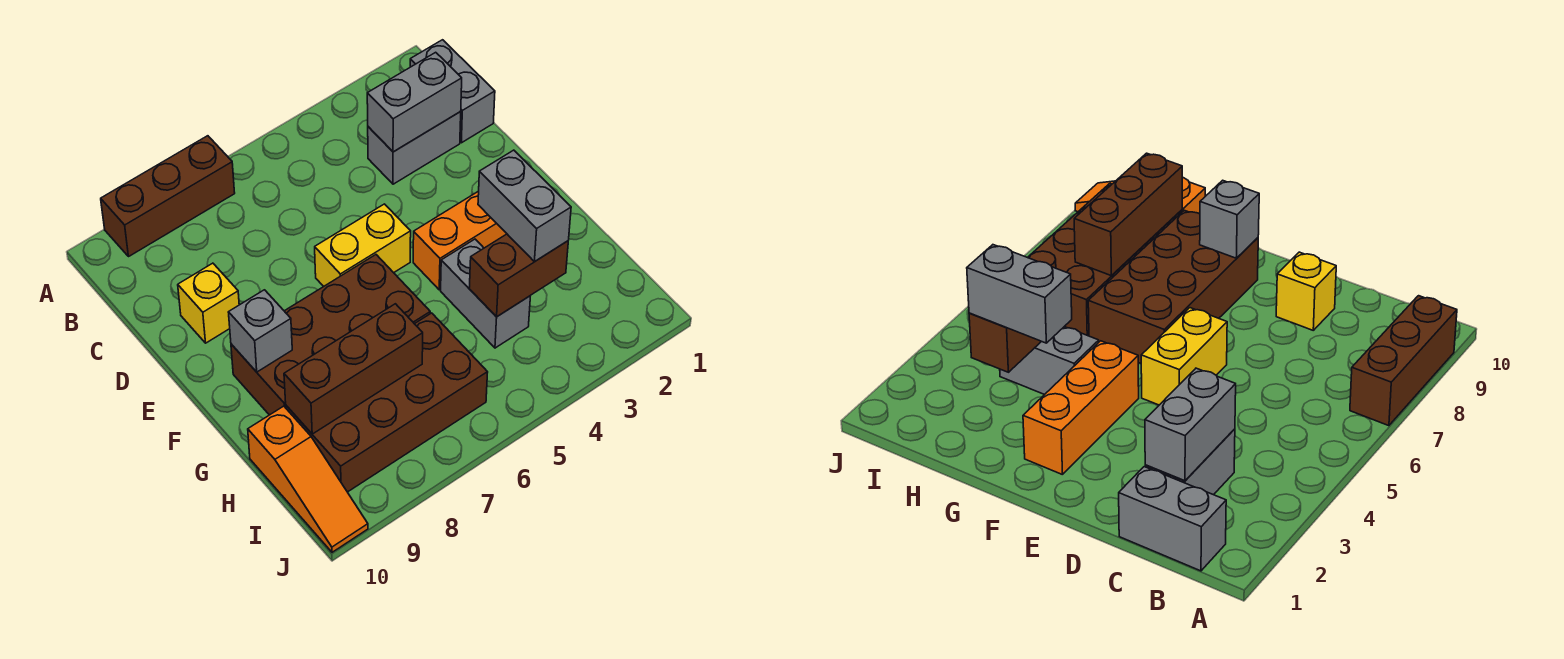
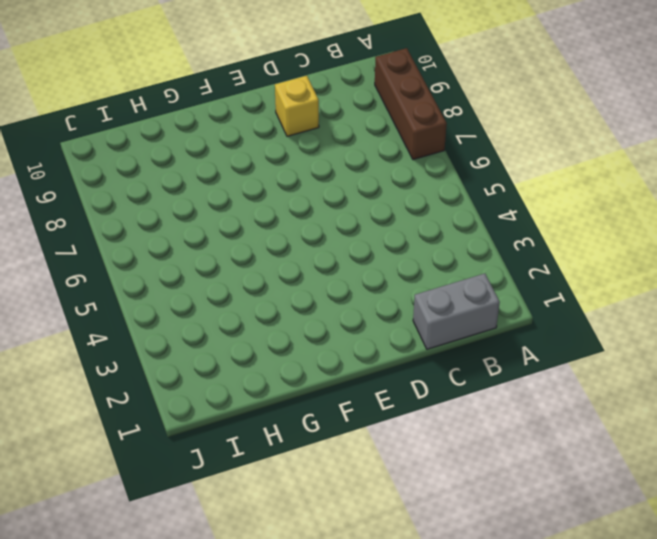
none -> grey brick C2:C3 level 1
none -> yellow brick E5:E6 level 1
none -> orange brick F2:F4 level 1

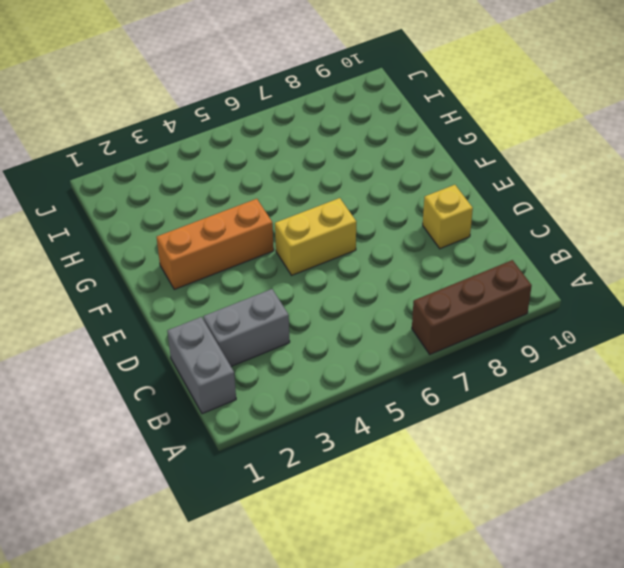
none -> brown brick F6:G9 level 1
none -> grey brick G4:H4 level 1
none -> brown brick H6:I9 level 1

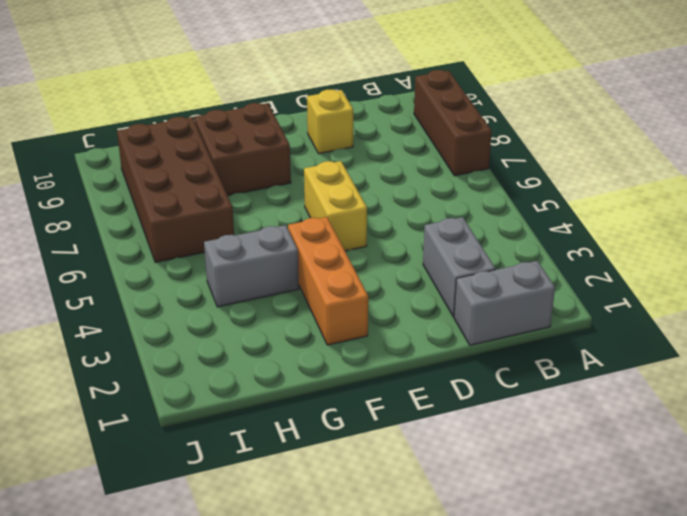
brown brick F8:G9 level 1 -> brown brick F6:G9 level 1
none -> orange slope H10:J10 level 1 top H
none -> grey brick C2:C3 level 2
none -> grey brick F9 level 2

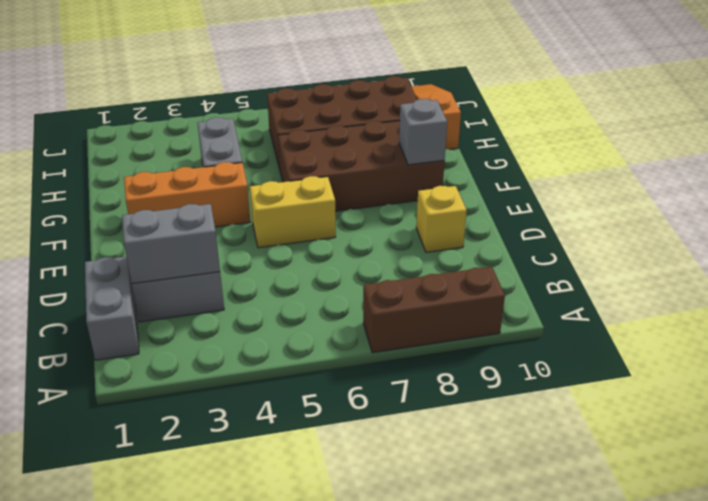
none -> brown brick H3:H4 level 2
none -> brown brick H7:H9 level 2
none -> grey brick G3:H3 level 3

